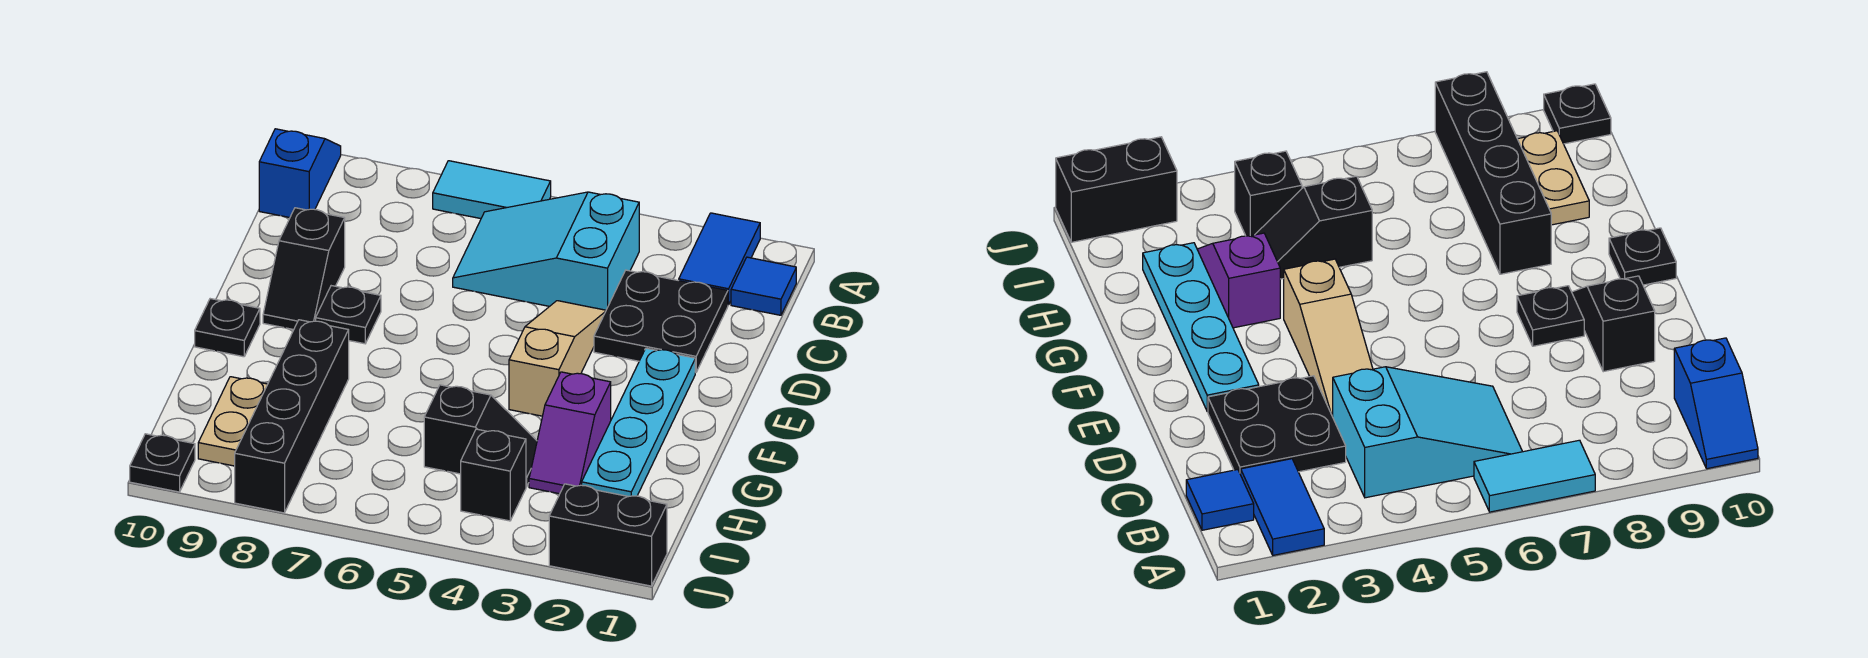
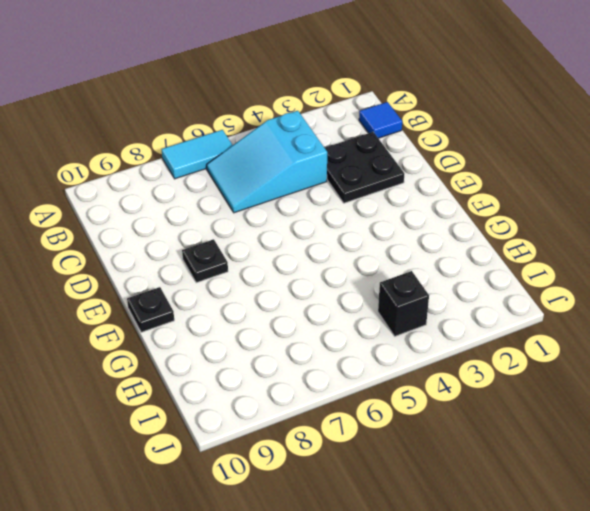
none -> blue tile A2:B2 level 1
none -> blue slope A10:B10 level 1 top B
none -> tan slope D4:F4 level 1 top F

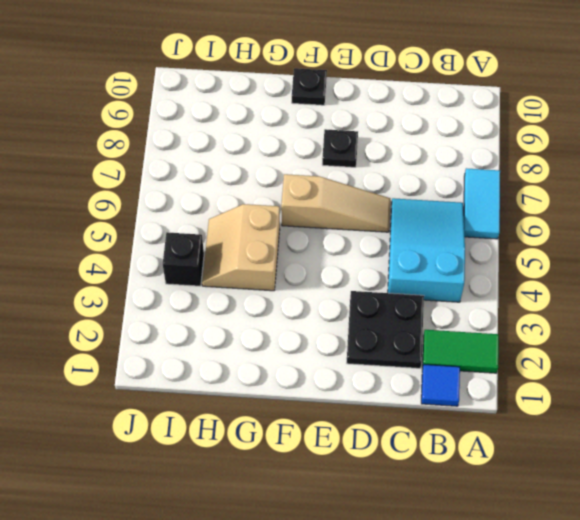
green tile A2:B2 level 1 -> blue tile A2:B2 level 1
tan slope D6:F6 level 1 top F -> tan slope D4:F4 level 1 top F
tan slope G4:H5 level 1 top G -> black slope H4:H5 level 1 top 5
none -> blue slope A10:B10 level 1 top B
none -> black slope D9:E9 level 1 top D
none -> cyan plate E2:H2 level 1

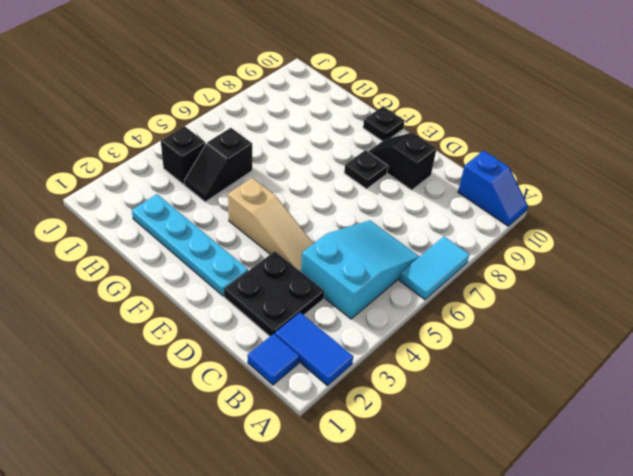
none -> purple slope G3:H3 level 1 top G
none -> black brick G8:J8 level 1
none -> tan plate H9:I9 level 1

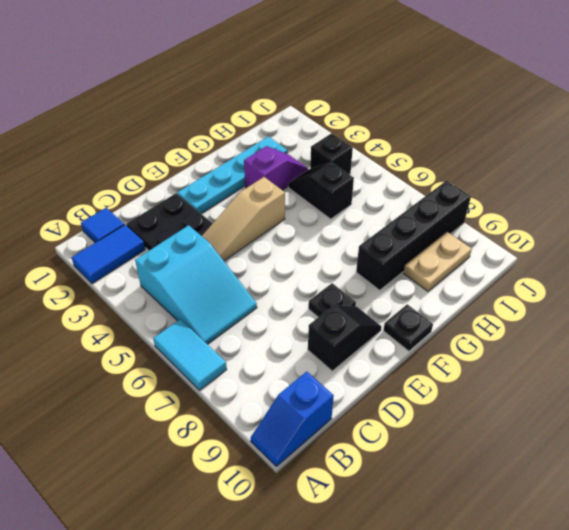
none -> black brick J1:J2 level 1
none -> black plate J10 level 1

